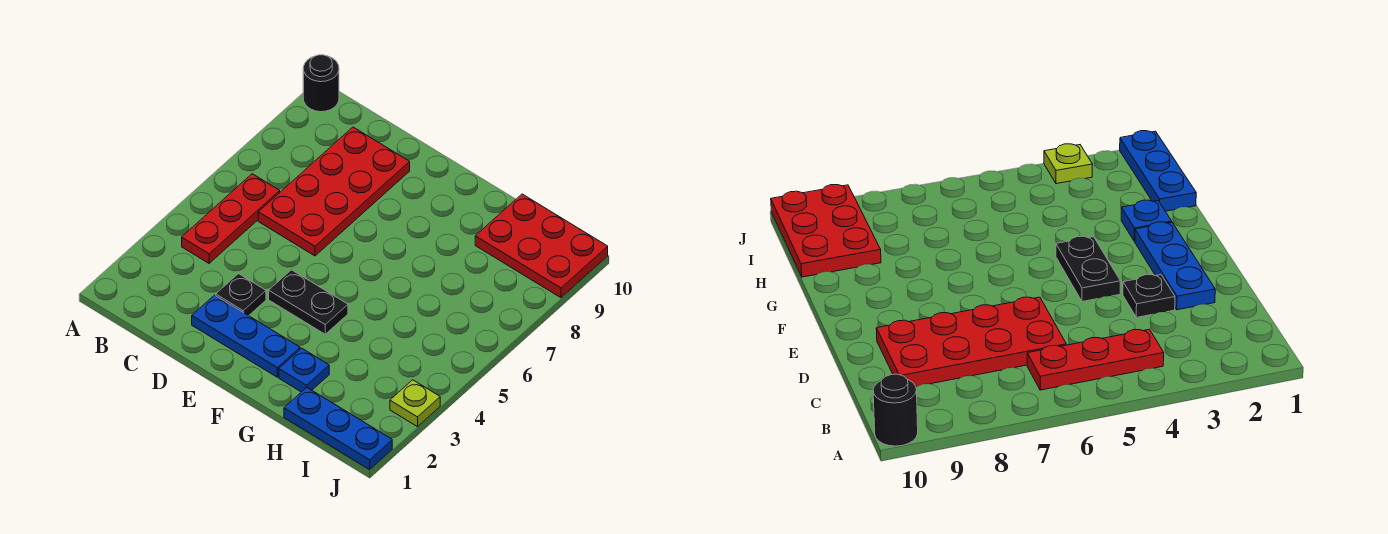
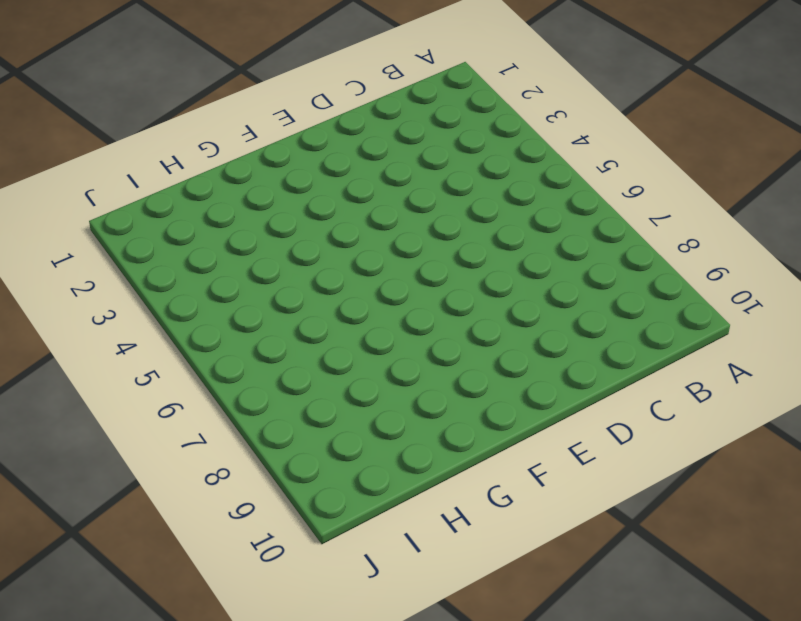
none -> black round brick A10 level 1
none -> red plate B4:B6 level 1

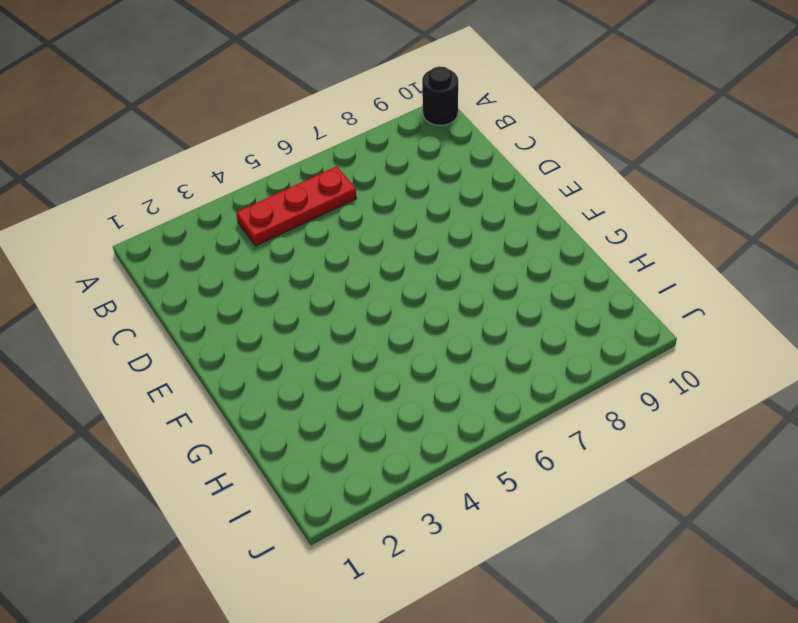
none -> red plate C6:D9 level 1
none -> blue plate D2:F2 level 1

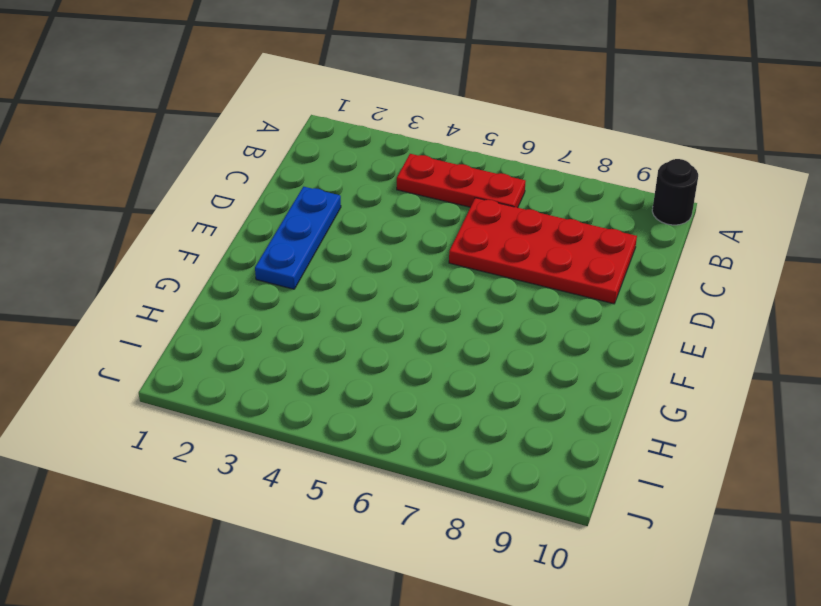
none -> black plate D3 level 1
none -> black plate E4:F4 level 1

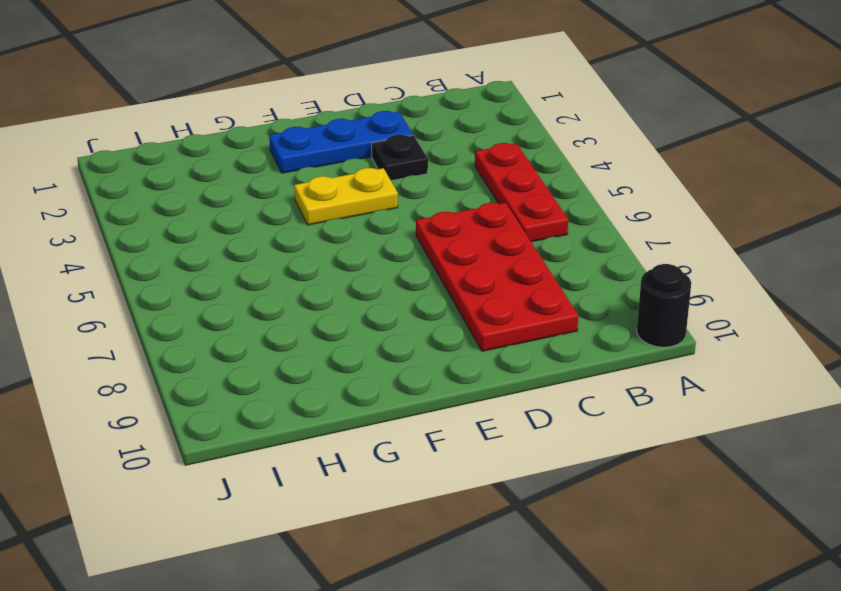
yellow plate E4:F4 level 1 -> black plate E4:F4 level 1
none -> blue plate G2 level 1
none -> blue plate H1:J1 level 1

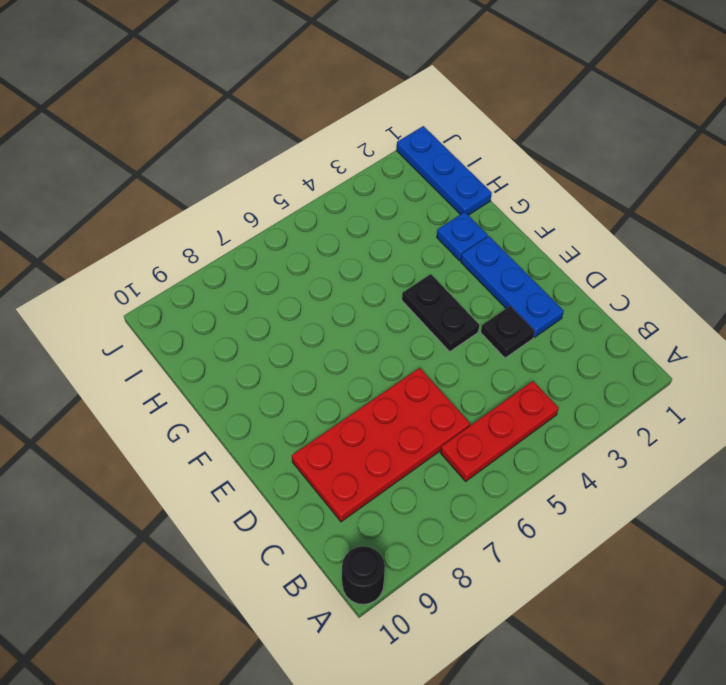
none -> red plate H9:J10 level 1
none -> lime plate J3 level 1

